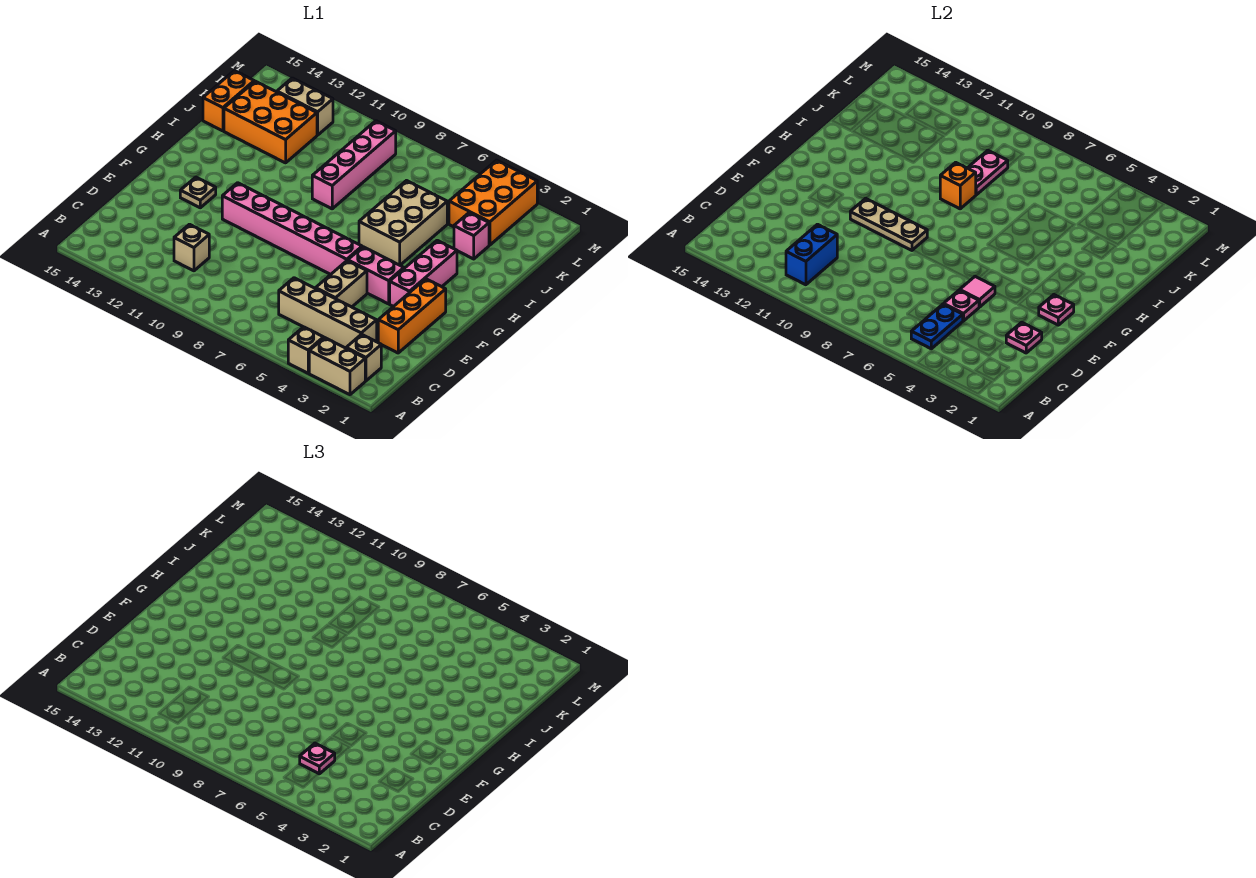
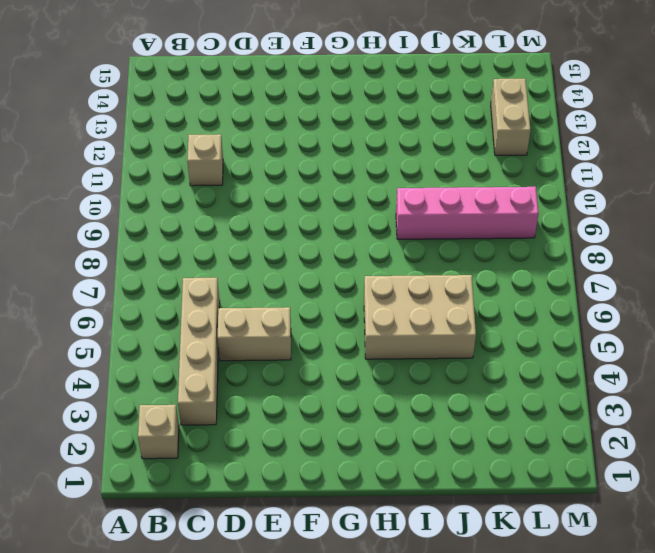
none -> tan brick A2:A3 level 1
none -> tan brick A4 level 1
none -> orange brick D2:F2 level 1

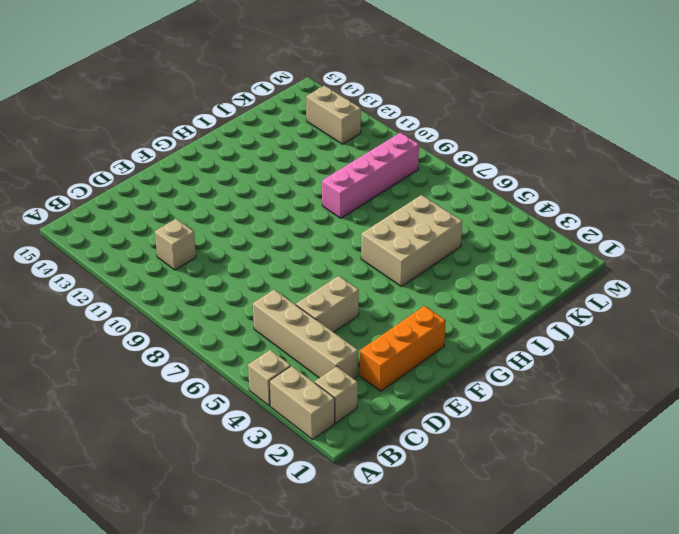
none -> pink brick F3:H3 level 1
none -> pink brick F4:F5 level 1
none -> pink brick F6:F11 level 1

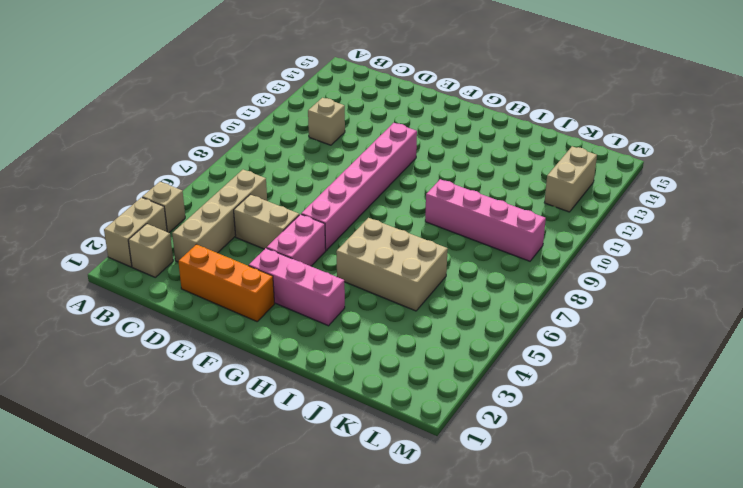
none -> tan plate F13 level 1
none -> pink brick J3 level 1
none -> orange brick J12:K14 level 1

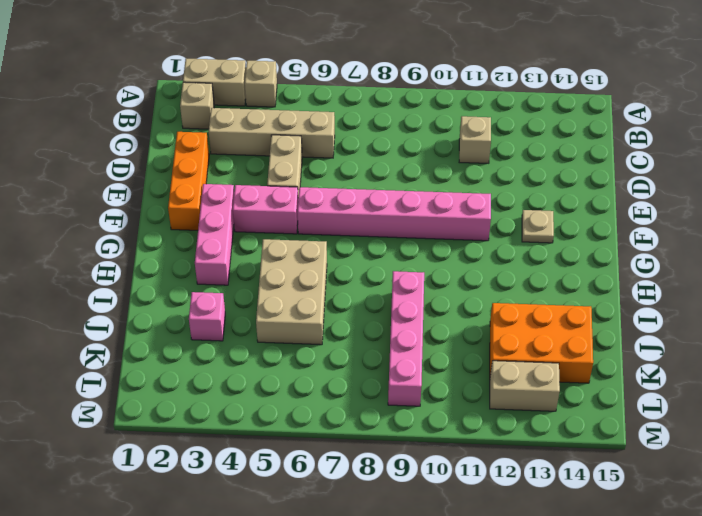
none -> orange brick J15:K15 level 1
none -> orange brick K3:M4 level 1
none -> blue plate B5:C5 level 2

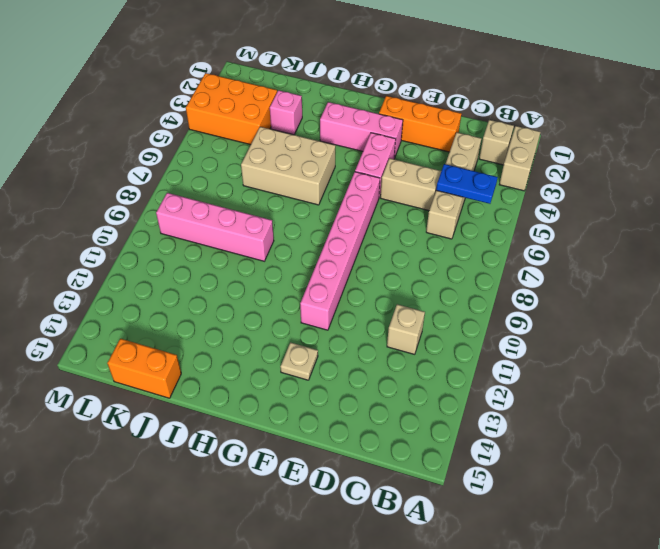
none -> tan brick A4 level 1
none -> orange brick J12:K14 level 1
none -> tan brick L12:L13 level 1

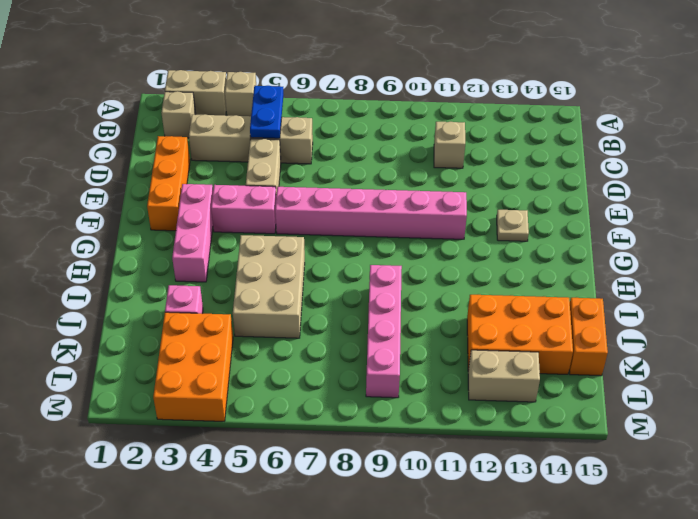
none -> blue brick B11:C11 level 2
none -> pink plate D2 level 2
none -> pink plate D5 level 2

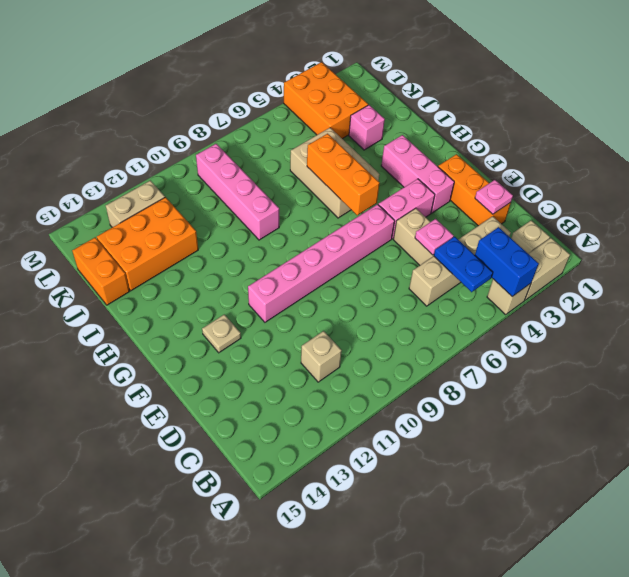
blue brick A4:B4 level 2 -> blue brick B11:C11 level 2
orange brick G6:I6 level 2 -> none
none -> pink tile E5 level 2
none -> pink plate F2 level 2
none -> tan plate F9:F11 level 2

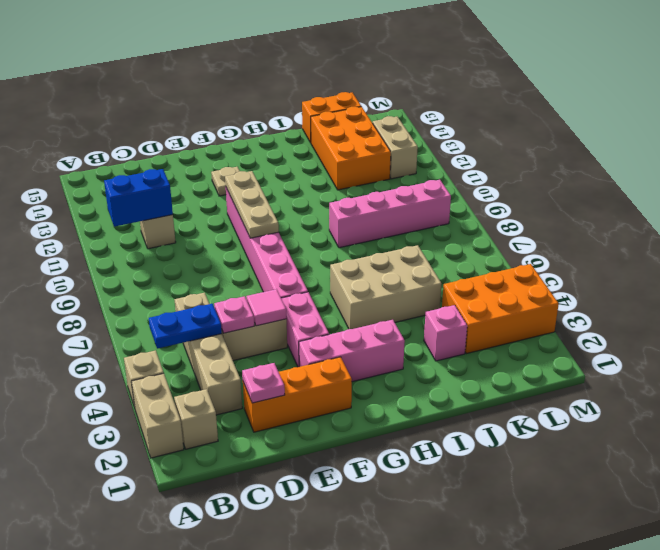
none -> pink plate F2 level 2
none -> orange brick I9 level 2
none -> pink plate J9:K9 level 2

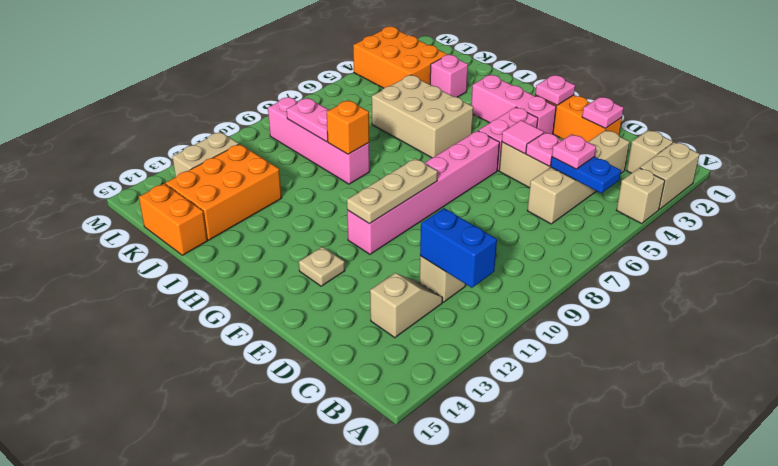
tan slope C12:C13 level 1 top 13 -> none

